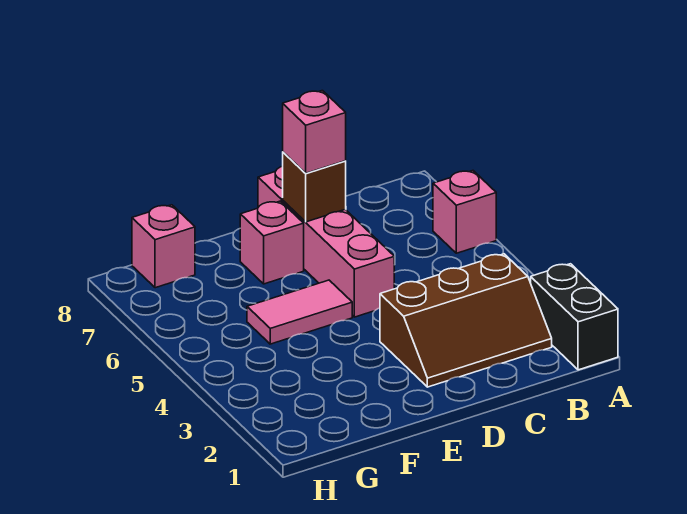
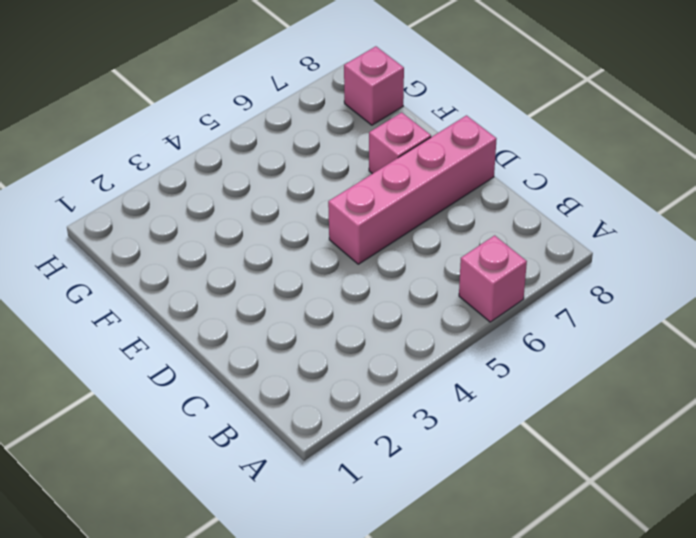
none -> black brick A1:A2 level 1
none -> brown slope B2:D3 level 1 top 3

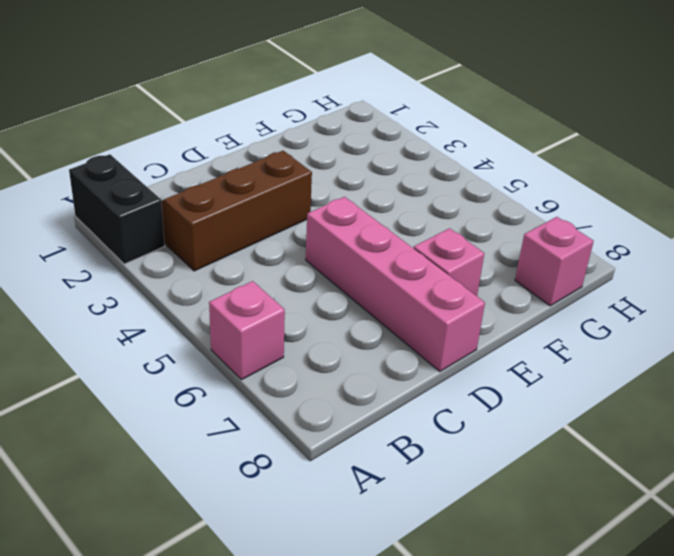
none -> pink tile E5:F5 level 1
none -> brown brick D7 level 2

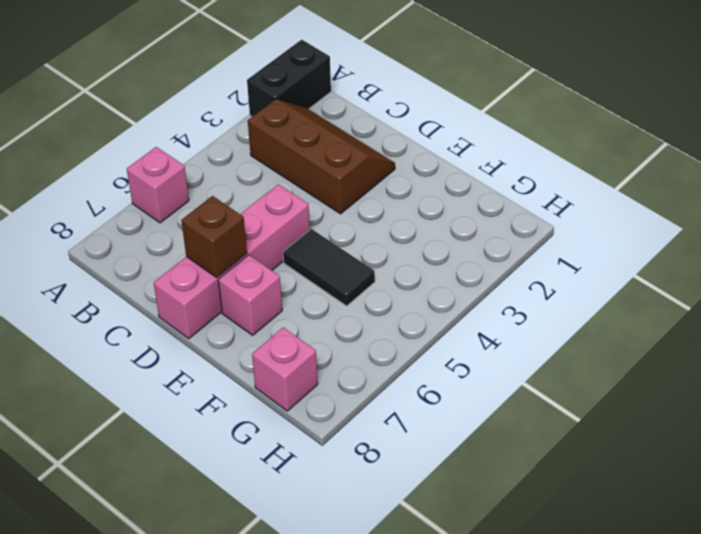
black tile E5:F5 level 1 -> pink tile E5:F5 level 1
none -> pink brick D7 level 3

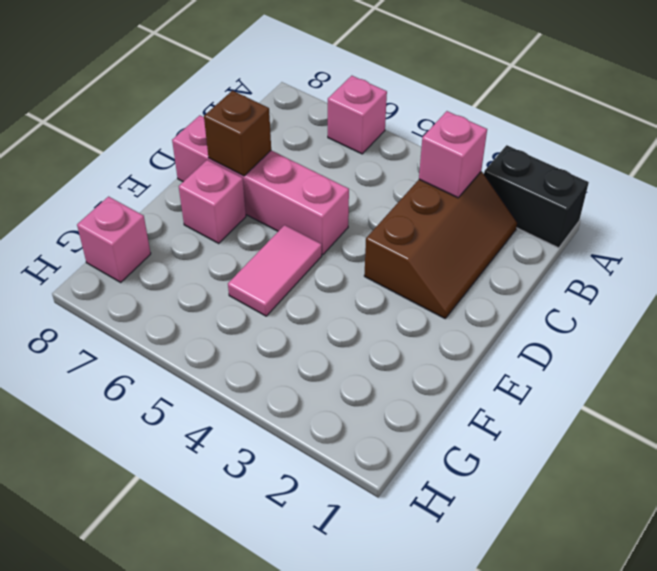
pink brick B3 level 2 -> pink brick D7 level 3

